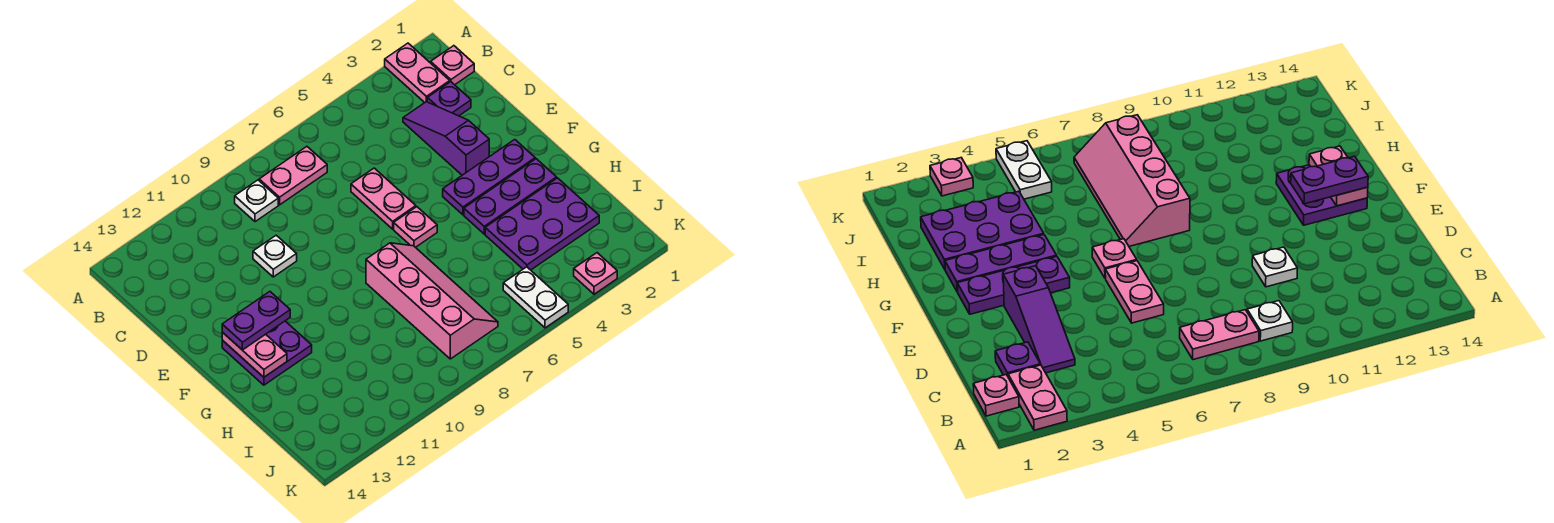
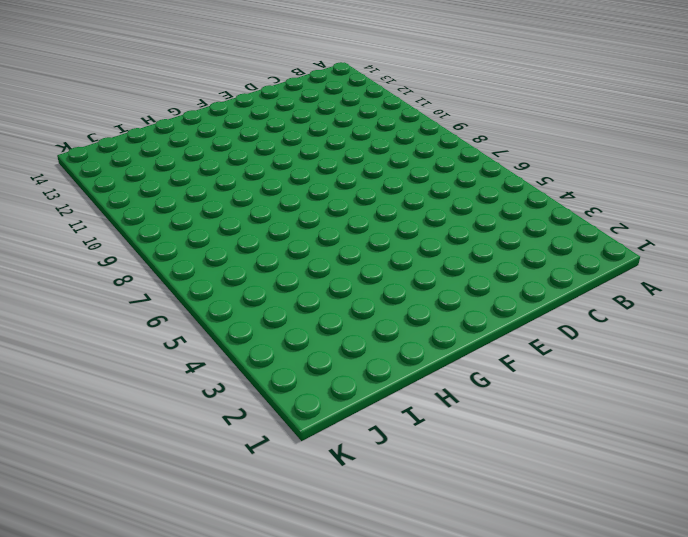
none -> pink plate A2:B2 level 1
none -> pink plate B1 level 1
none -> pink plate B7:B8 level 1

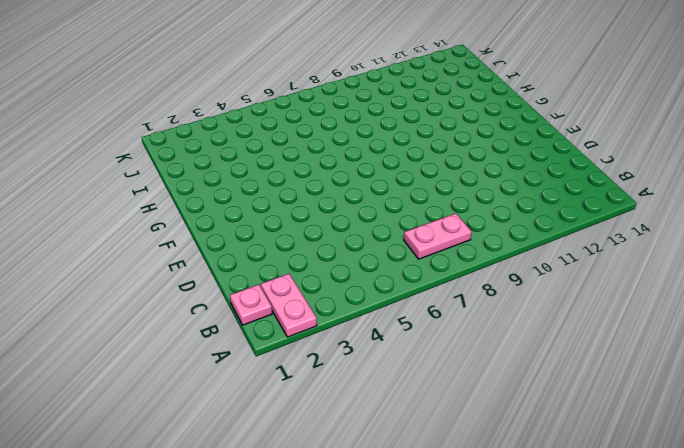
none -> white plate B9 level 1
none -> purple plate C2 level 1
none -> purple slope C3:E3 level 1 top E

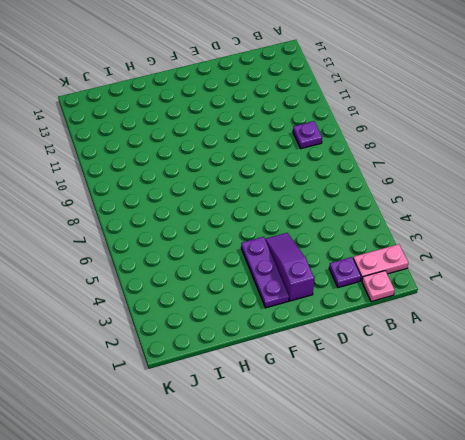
purple plate B9 level 1 -> white plate B9 level 1
purple slope E2:E4 level 1 top 2 -> purple slope C3:E3 level 1 top E
none -> pink plate B7:B8 level 1
none -> pink plate D6:E6 level 1
none -> white plate D10 level 1

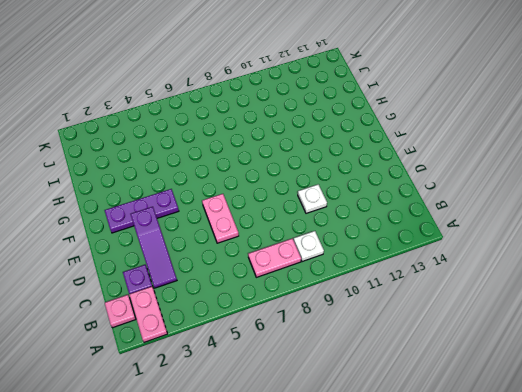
none -> pink plate F6 level 1
none -> purple plate F12:G13 level 1
none -> purple plate G2:G4 level 1

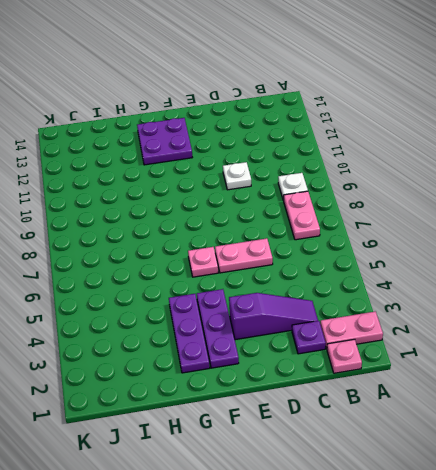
none -> pink slope G7:J8 level 1 top 8
none -> purple plate H2:I4 level 1
none -> white plate J5:K5 level 1

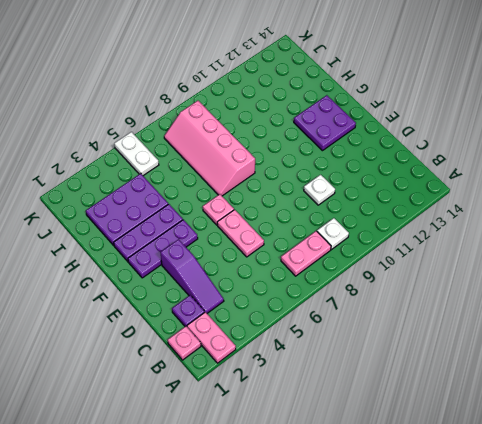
none -> pink plate K3 level 1
none -> pink plate F13:G13 level 2
none -> purple plate F12:F13 level 3

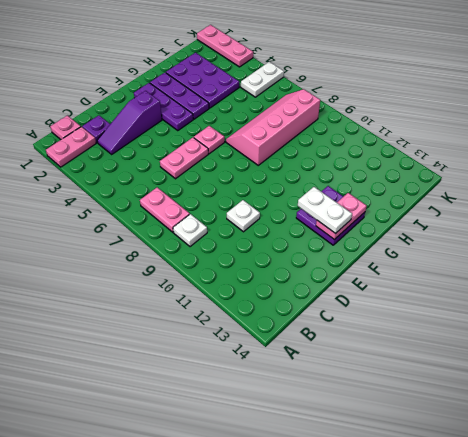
white plate F12:F13 level 3 -> purple plate F12:F13 level 3
pink plate K1:K3 level 1 -> pink plate K3 level 1

